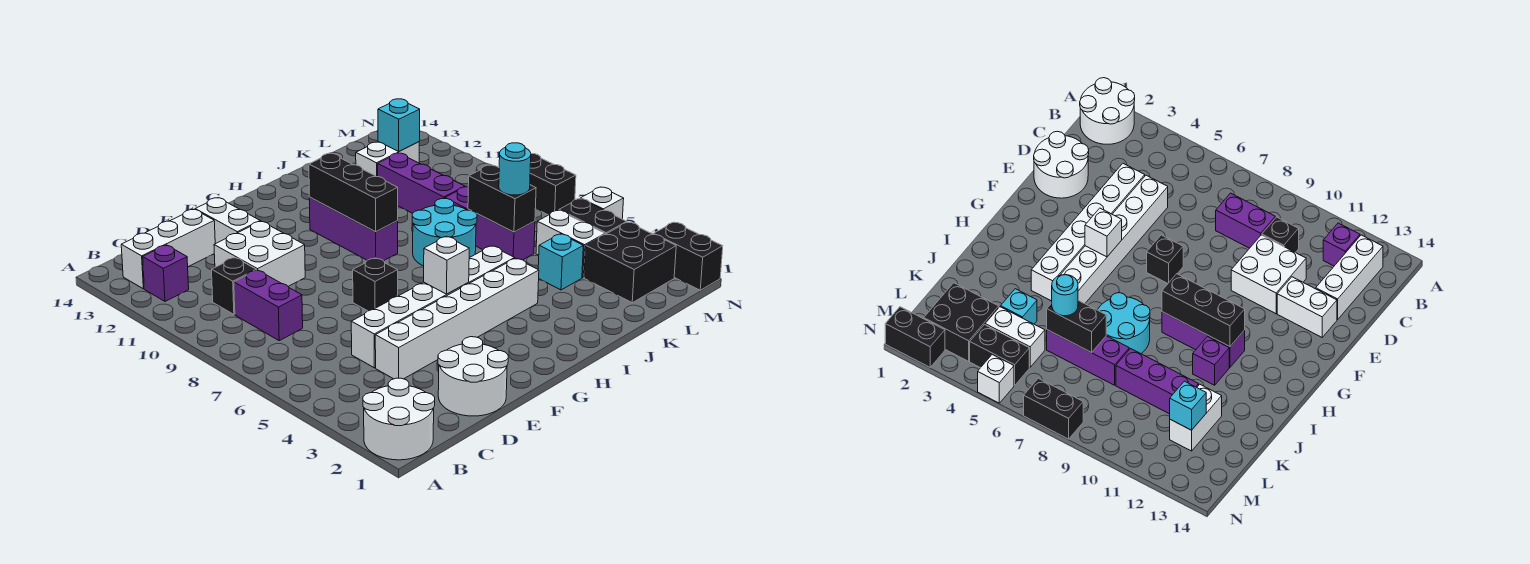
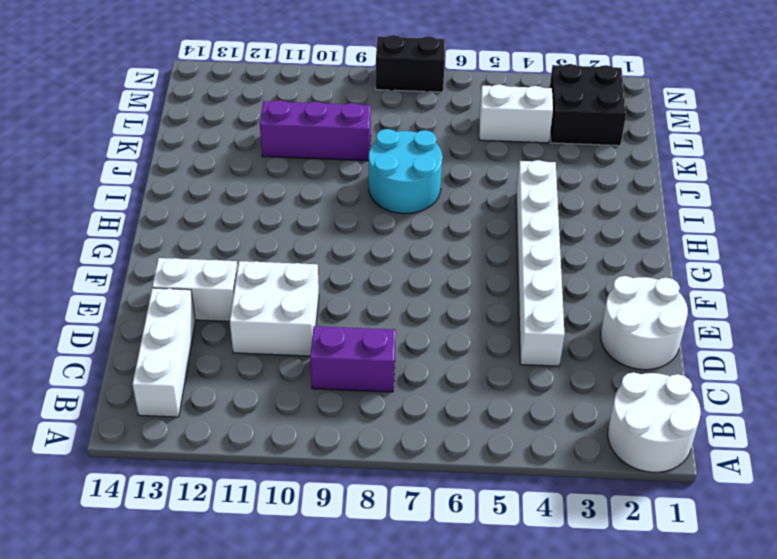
none -> purple brick B12 level 1
none -> black brick C10 level 1
none -> white brick D5:I5 level 1

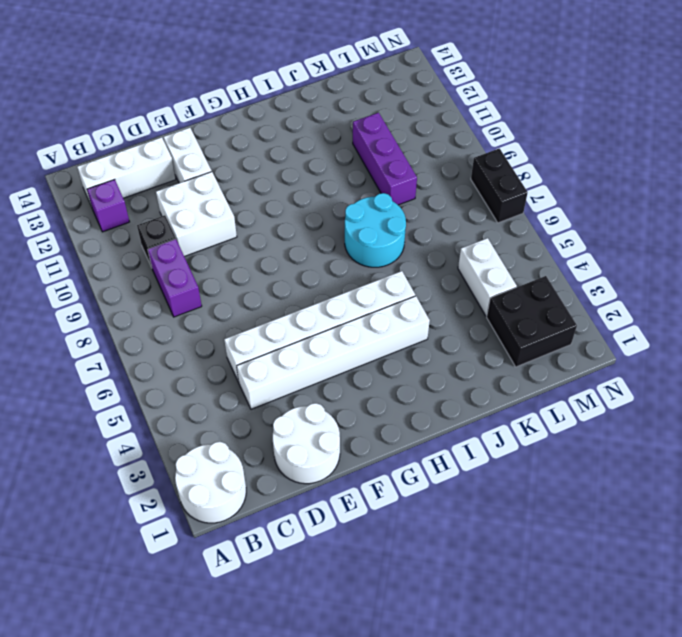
none -> black brick F7 level 1
none -> purple brick H9:H11 level 1
none -> purple brick I11 level 1

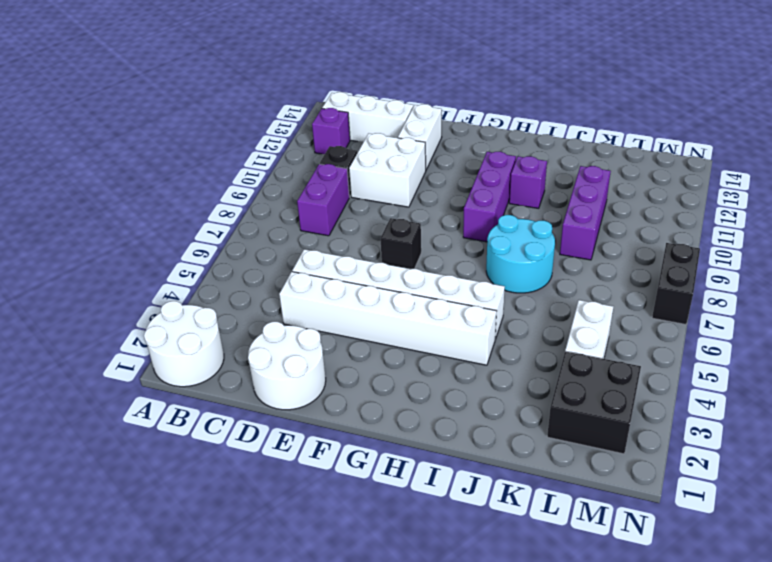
none -> cyan brick K4 level 1
none -> purple brick K6:K8 level 1
none -> white brick K12:L12 level 1

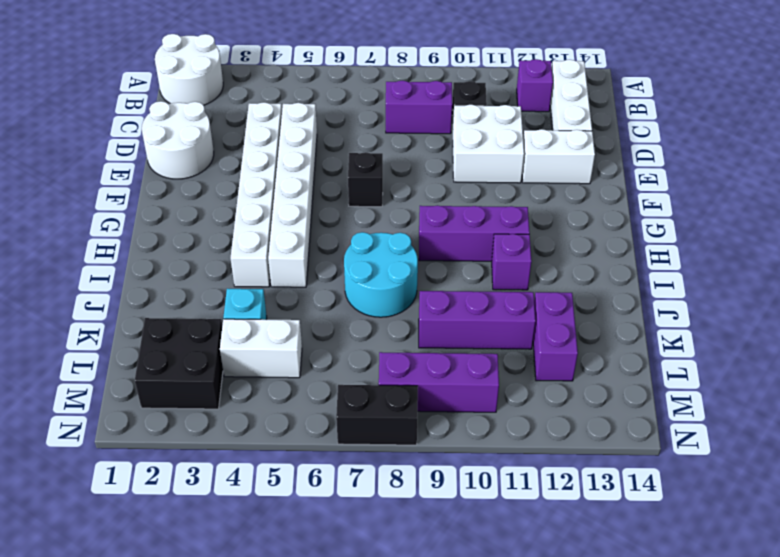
purple brick K12:L12 level 1 -> white brick K12:L12 level 1
purple brick M8:M10 level 1 -> purple brick K6:K8 level 1
none -> black brick M4:M5 level 1
none -> black brick N1:N2 level 1
none -> white brick N5 level 1

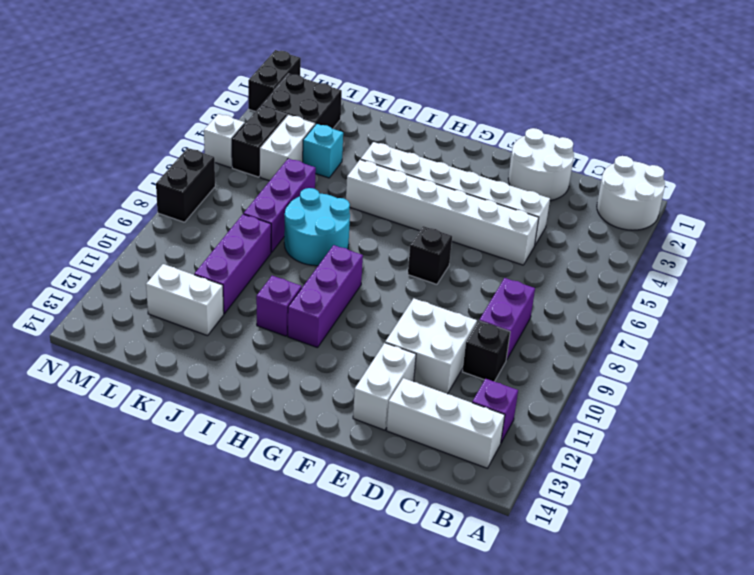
none -> white brick G5 level 2
none -> black brick H9:H11 level 2
none -> black brick K6:K7 level 2

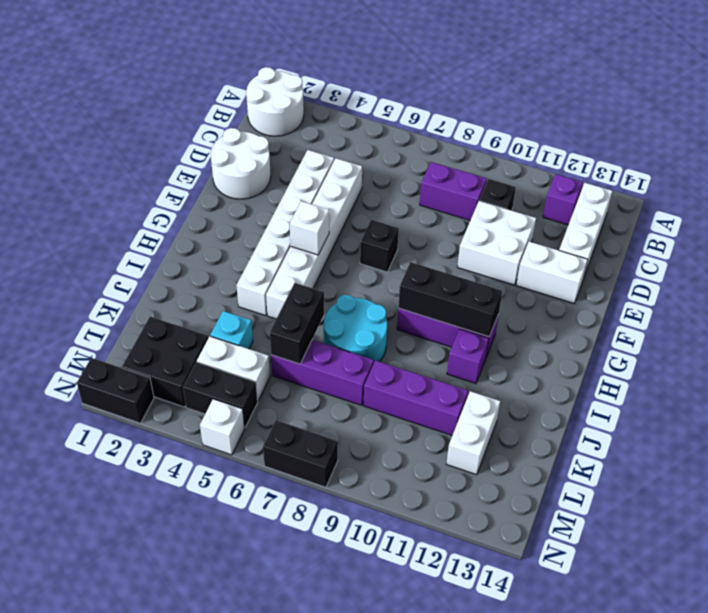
black brick J6:K6 level 2 -> black brick K6:K7 level 2
none -> cyan brick L12 level 2
none -> cyan round brick K6 level 3

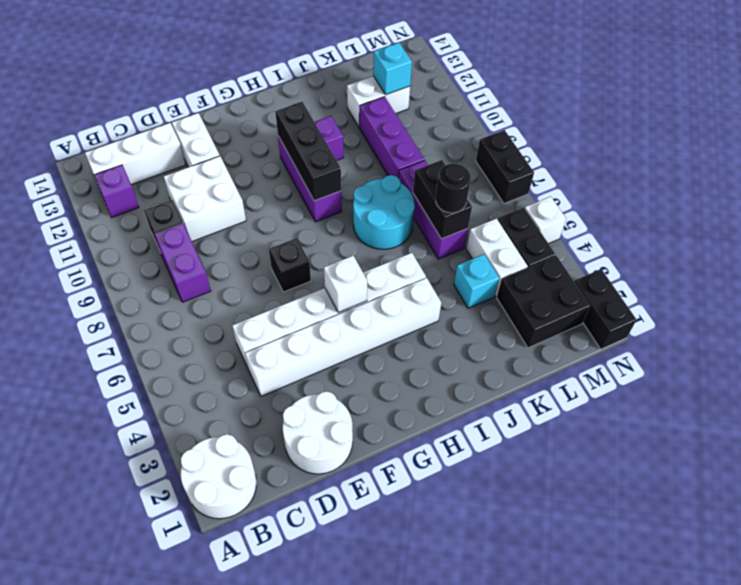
black round brick K6 level 3 -> cyan round brick K6 level 3

